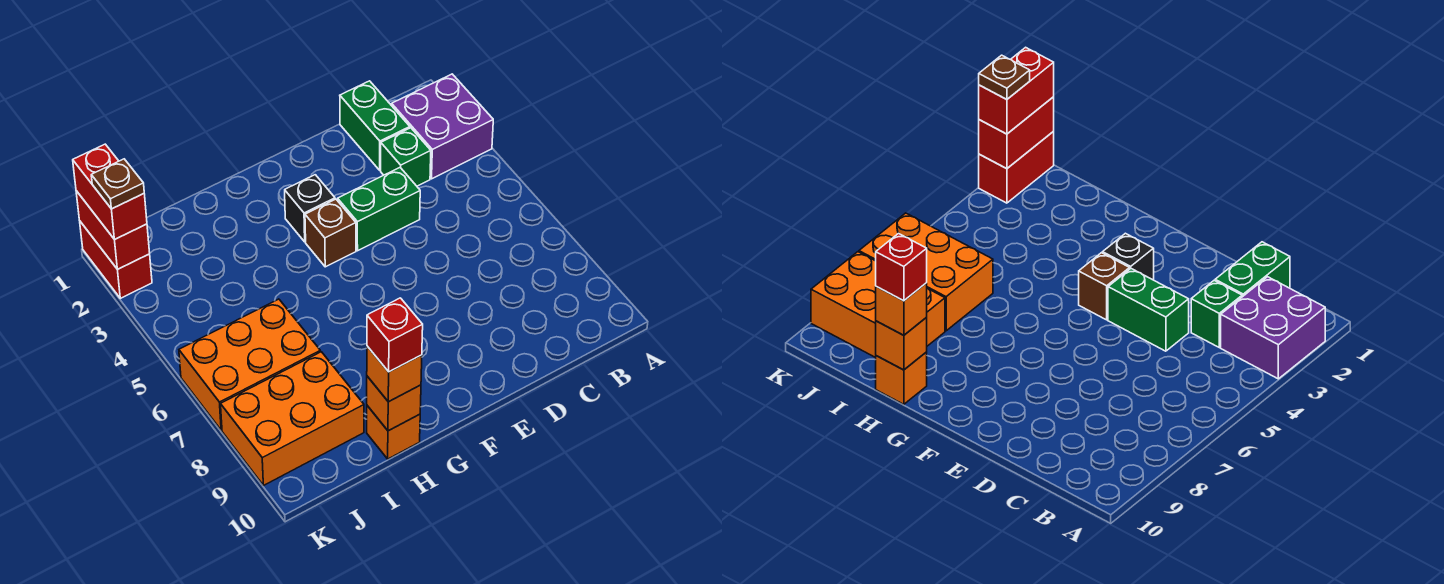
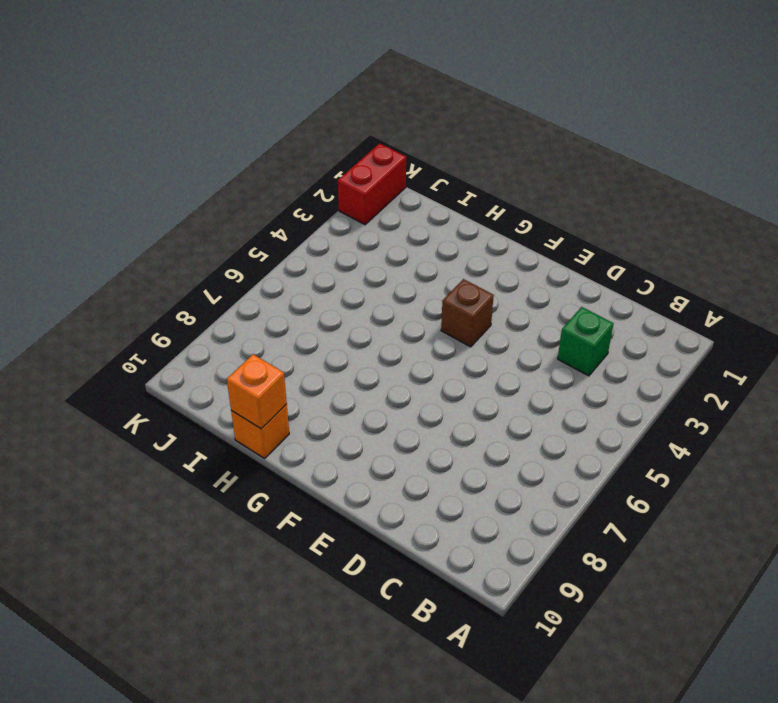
none -> purple brick A2:B3 level 1
none -> green brick C1:C2 level 1
none -> green brick D4:E4 level 1

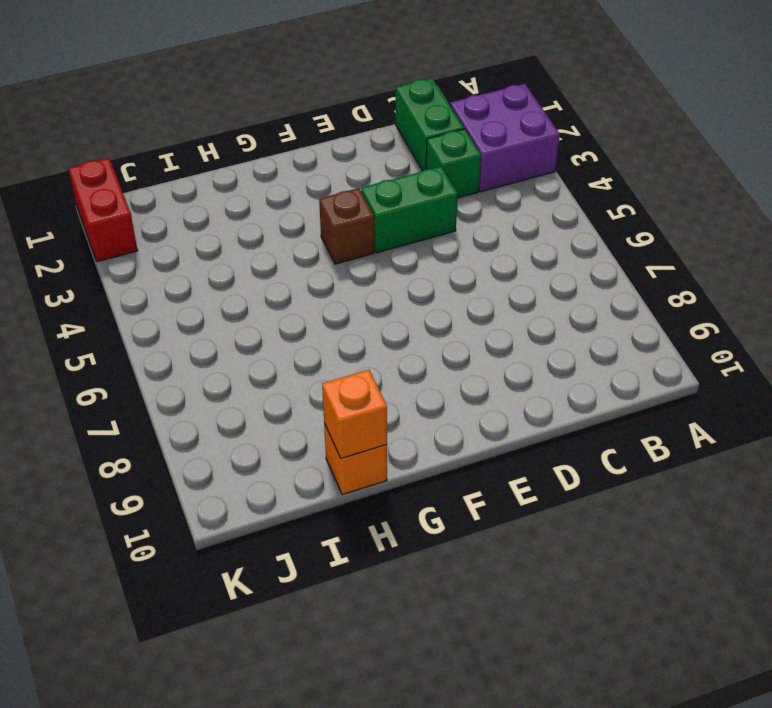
none -> black brick F3 level 1
none -> orange brick I6:K7 level 1
none -> orange brick I8:K9 level 1

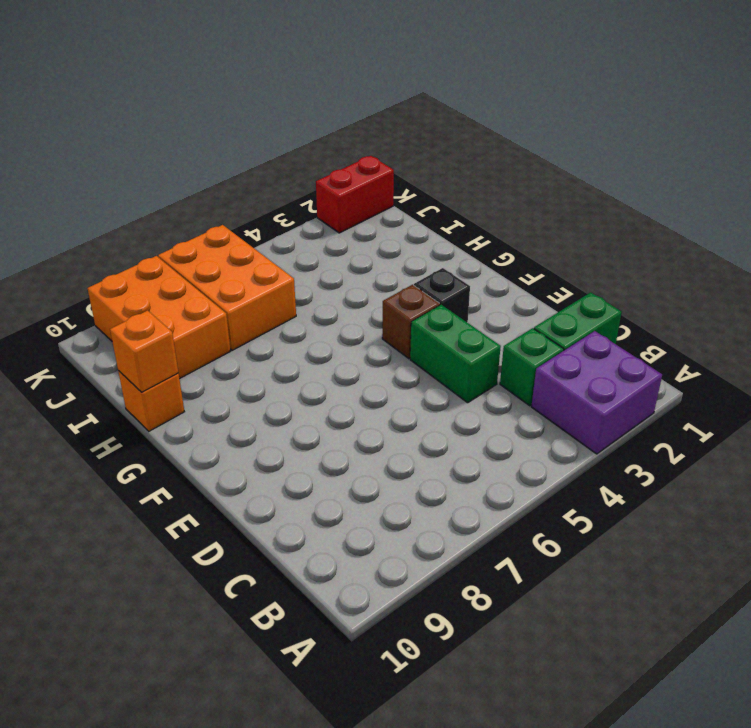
none -> red brick K1:K2 level 2
none -> orange brick H10 level 3
none -> red brick K1:K2 level 3

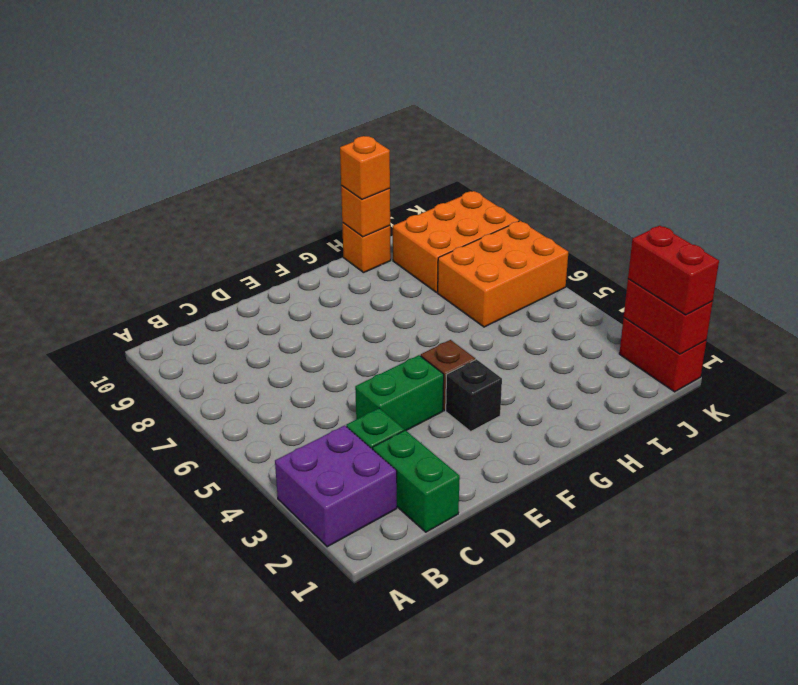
none -> red brick H10 level 4
none -> brown plate K2 level 4

